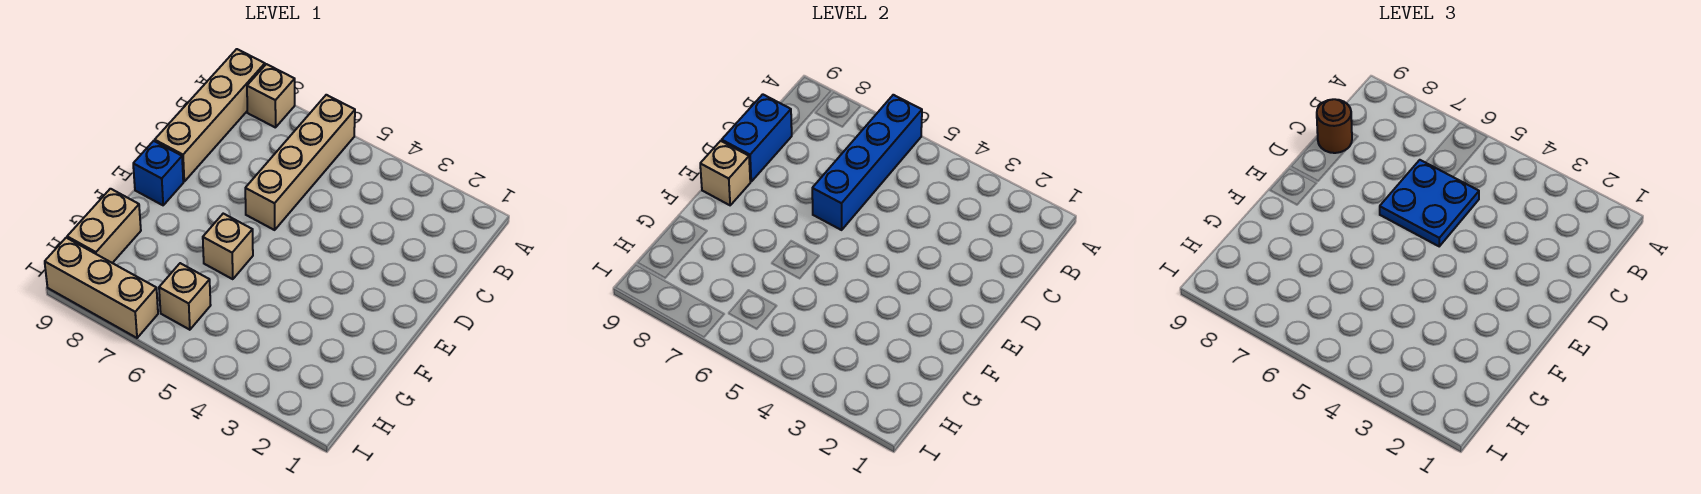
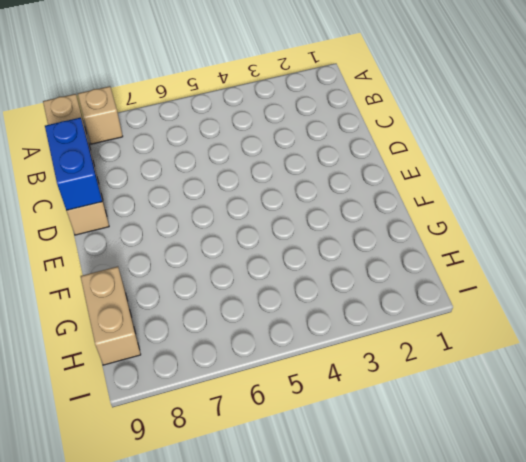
none -> tan brick A6:D6 level 1
none -> blue brick E9 level 1
none -> tan brick F6 level 1

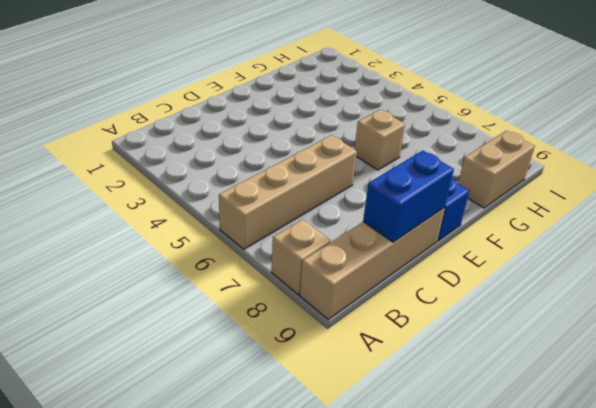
none -> tan brick H6 level 1
none -> tan brick I7:I9 level 1
none -> blue brick A6:D6 level 2

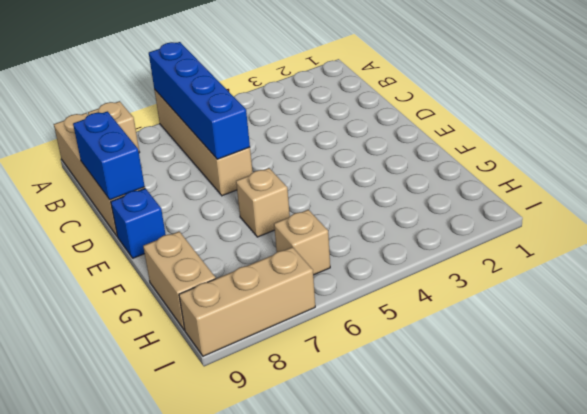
none -> tan brick E9 level 2
none -> blue plate C5:D6 level 3
none -> brown round brick C9 level 3

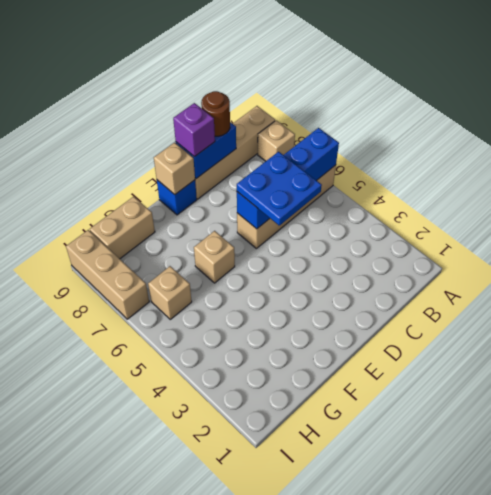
purple brick D9 level 3 -> none

